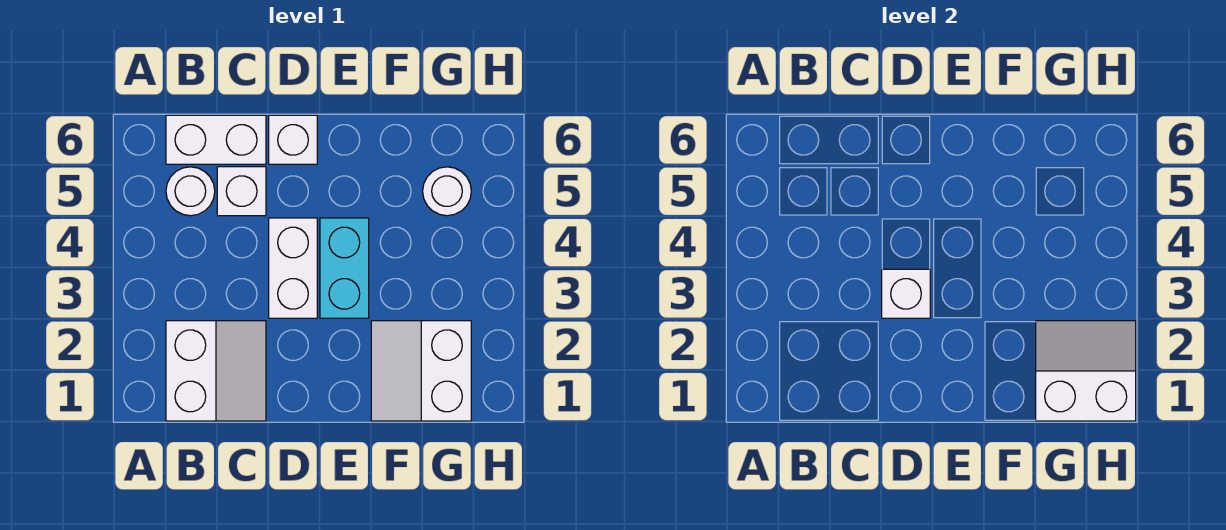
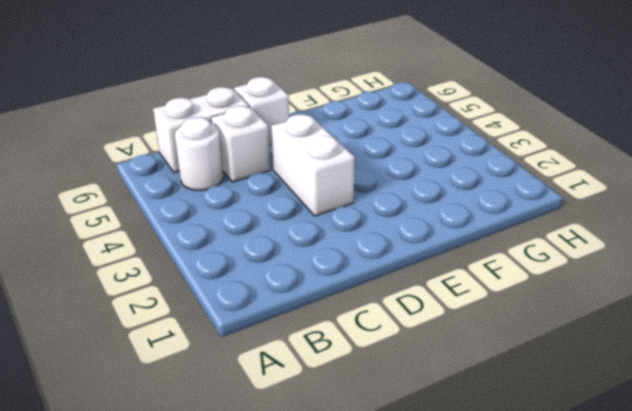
none -> white slope B1:C2 level 1 top B
none -> cyan brick E3:E4 level 1

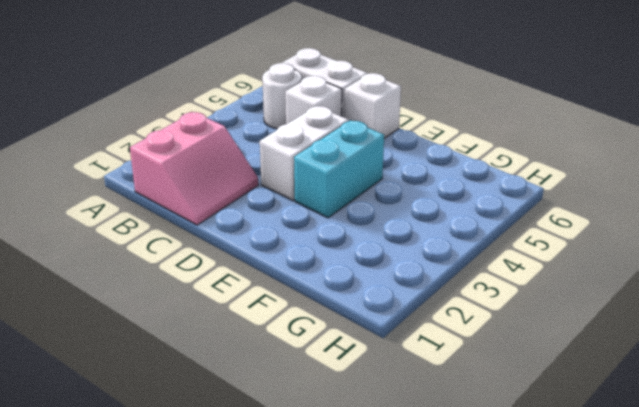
pink slope B1:C2 level 1 top B -> white slope B1:C2 level 1 top B
none -> white slope F1:G2 level 1 top G
none -> white round brick G5 level 1

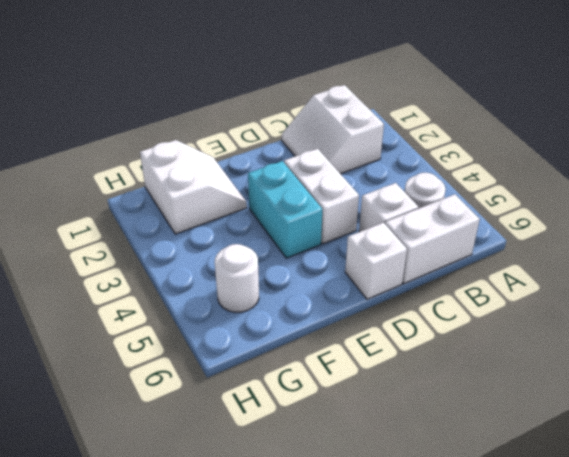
none -> white brick D3 level 2
none -> white slope G1:H2 level 2 top 1

